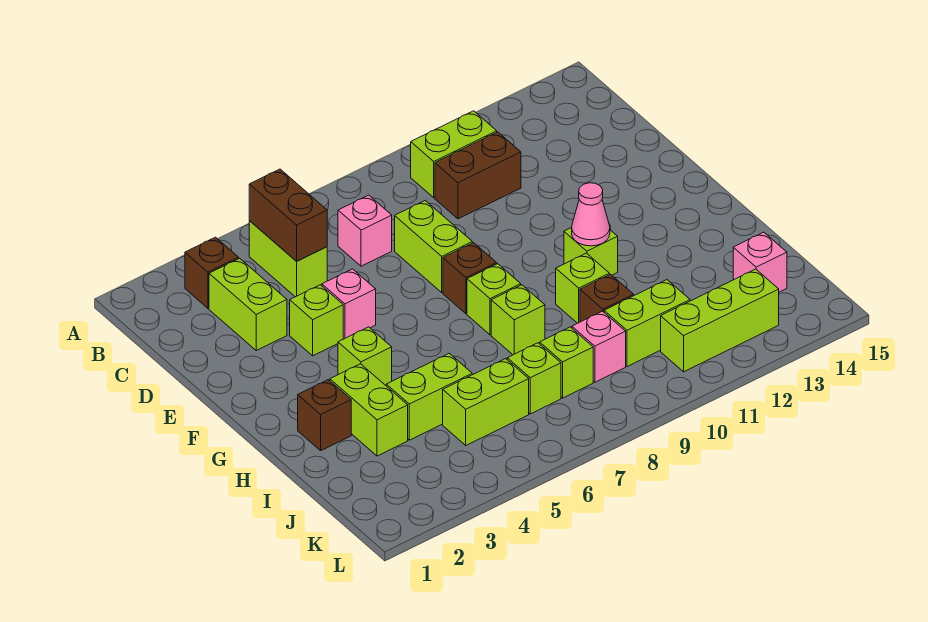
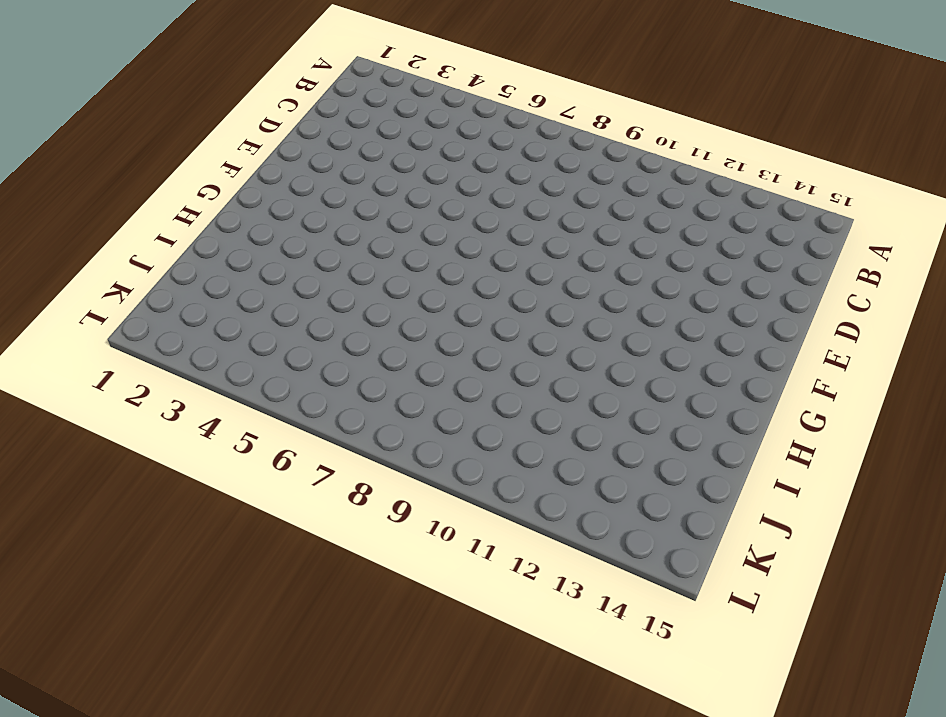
none -> brown brick B3 level 1
none -> lime brick B5:C5 level 1
none -> lime brick B10:B11 level 1

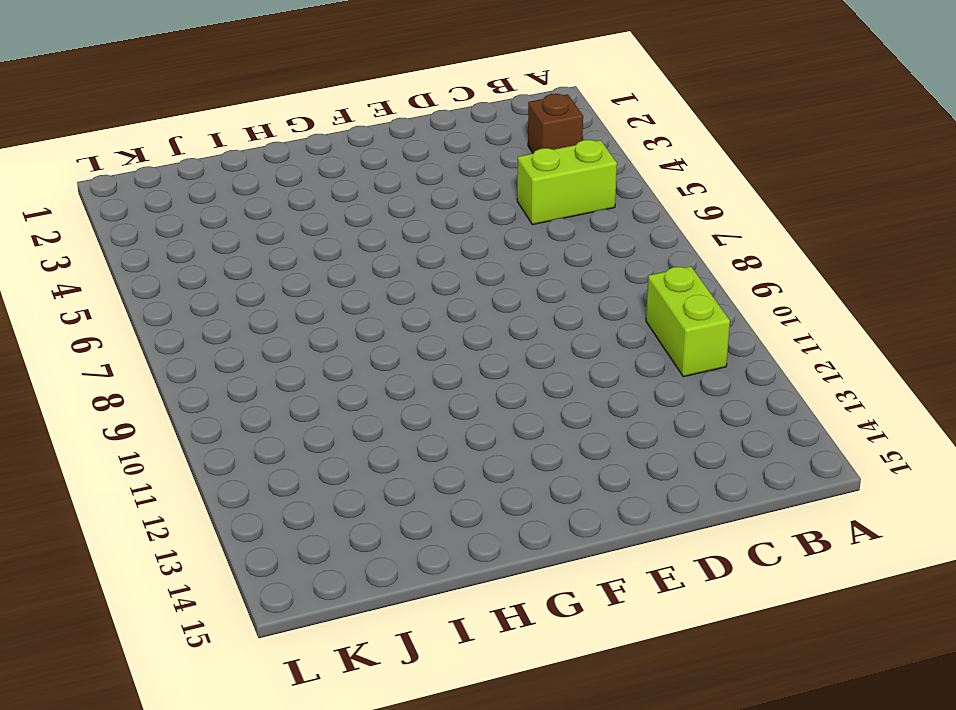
none -> lime brick C3:D3 level 1
none -> pink brick C7 level 1
none -> brown brick C10:C11 level 1

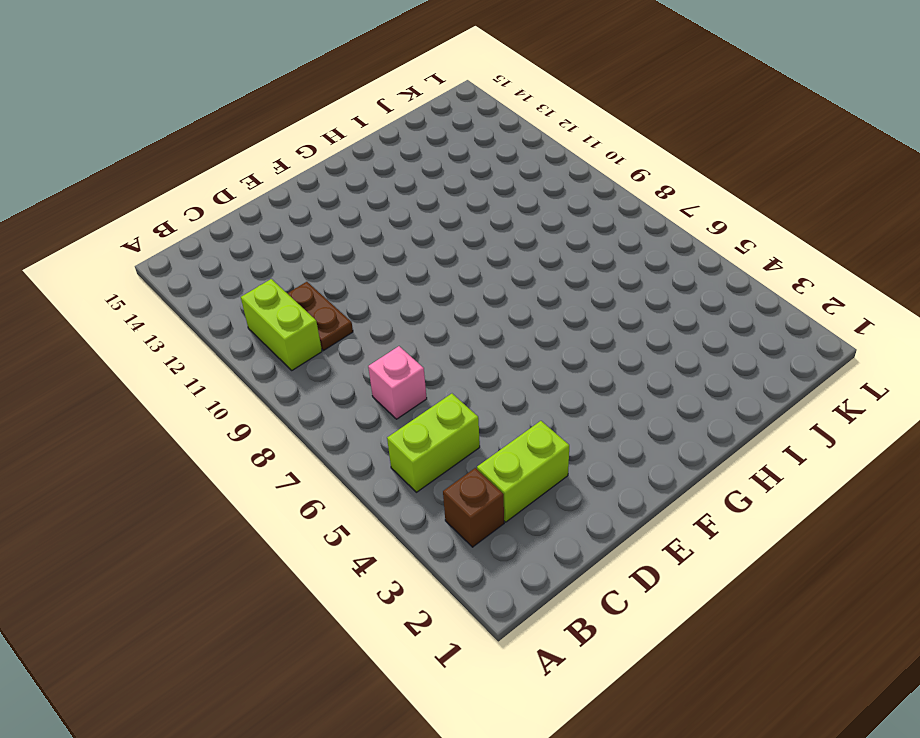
brown plate C10:C11 level 1 -> brown brick C10:C11 level 1
none -> lime brick D8:E8 level 1
none -> lime brick E4 level 1
none -> pink brick E5 level 1

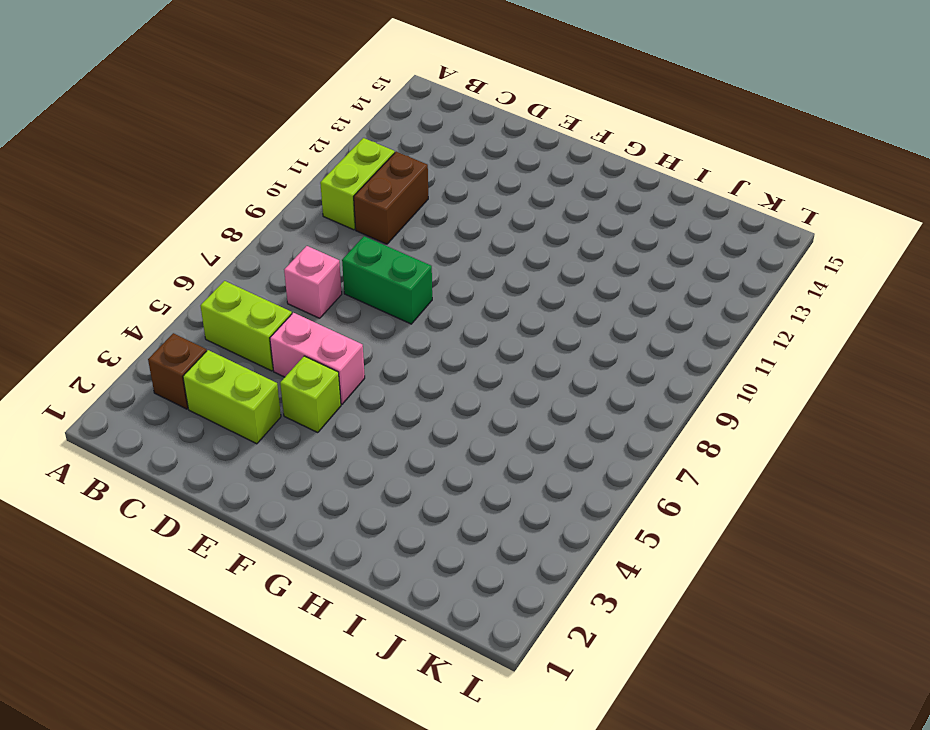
pink brick D5:E5 level 1 -> pink brick E5 level 1
green brick D8:E8 level 1 -> lime brick D8:E8 level 1
none -> brown brick F8 level 1
none -> lime brick G4 level 1
none -> lime brick G8 level 1

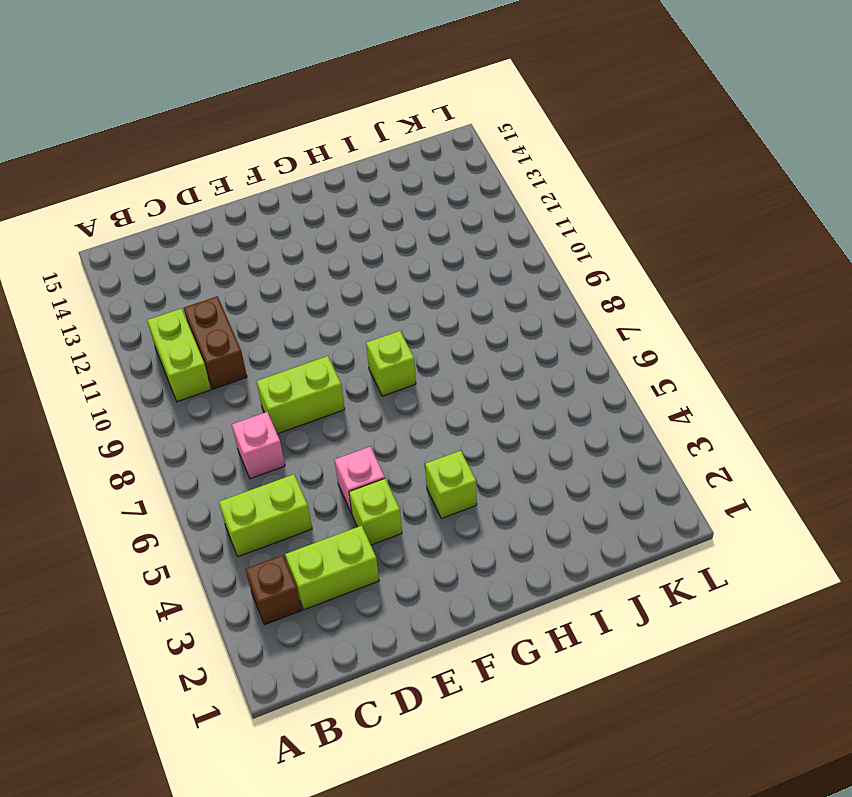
none -> brown brick F8 level 1
none -> lime brick G11 level 1
none -> brown brick H2 level 1

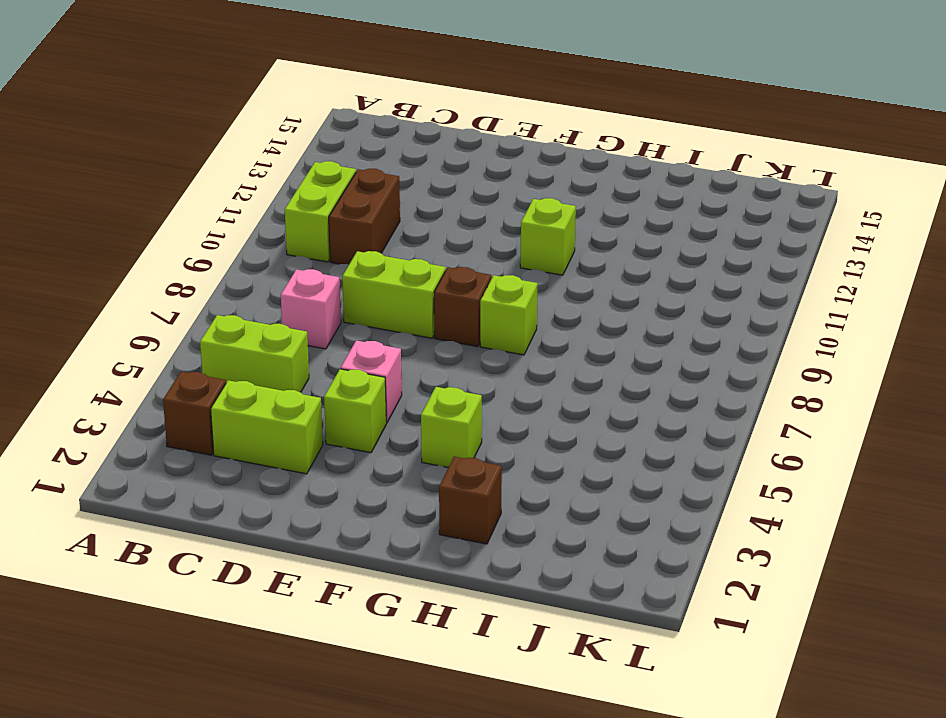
none -> lime brick H3:I3 level 1
none -> lime brick H8 level 1
none -> lime brick H10 level 1

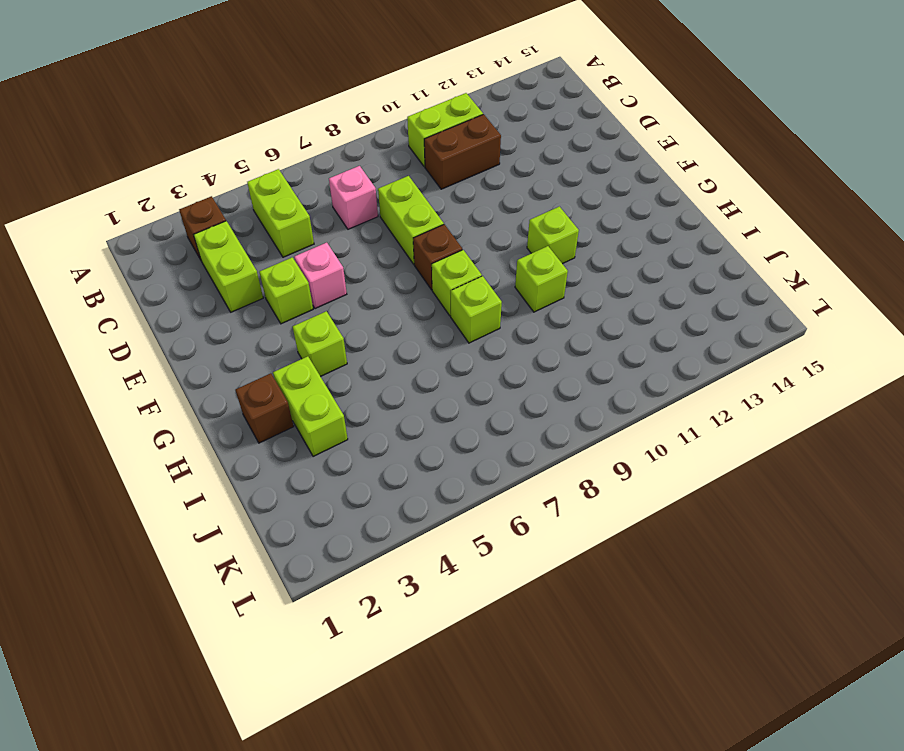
none -> lime brick I4:I5 level 1
none -> brown brick I10 level 1
none -> lime brick J5:J6 level 1

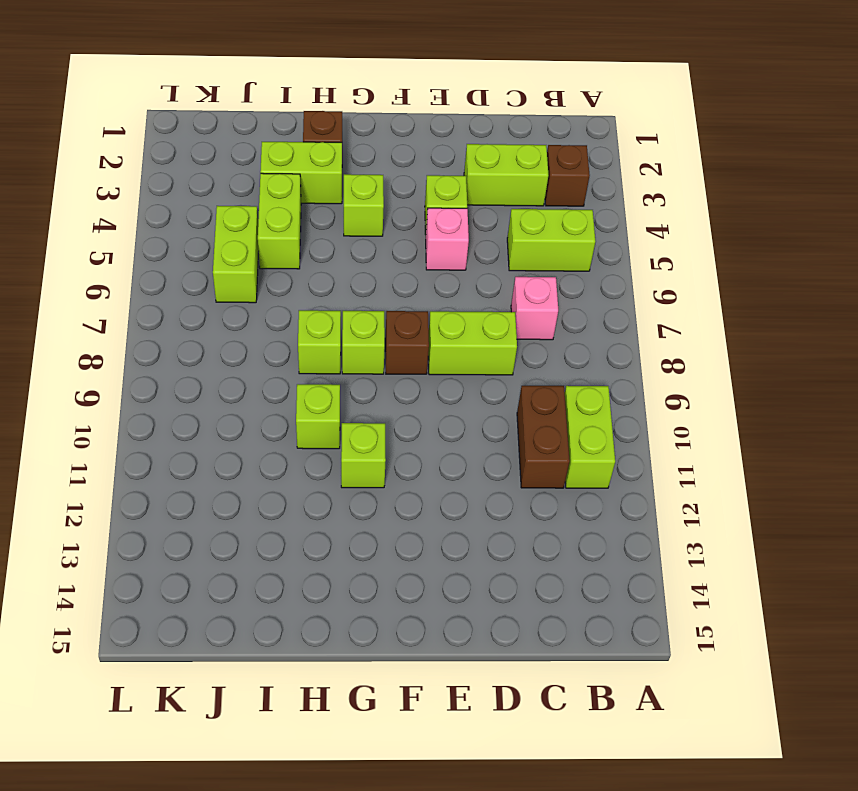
none -> brown brick I10 level 1
none -> lime brick J7 level 1
none -> lime brick J8 level 1

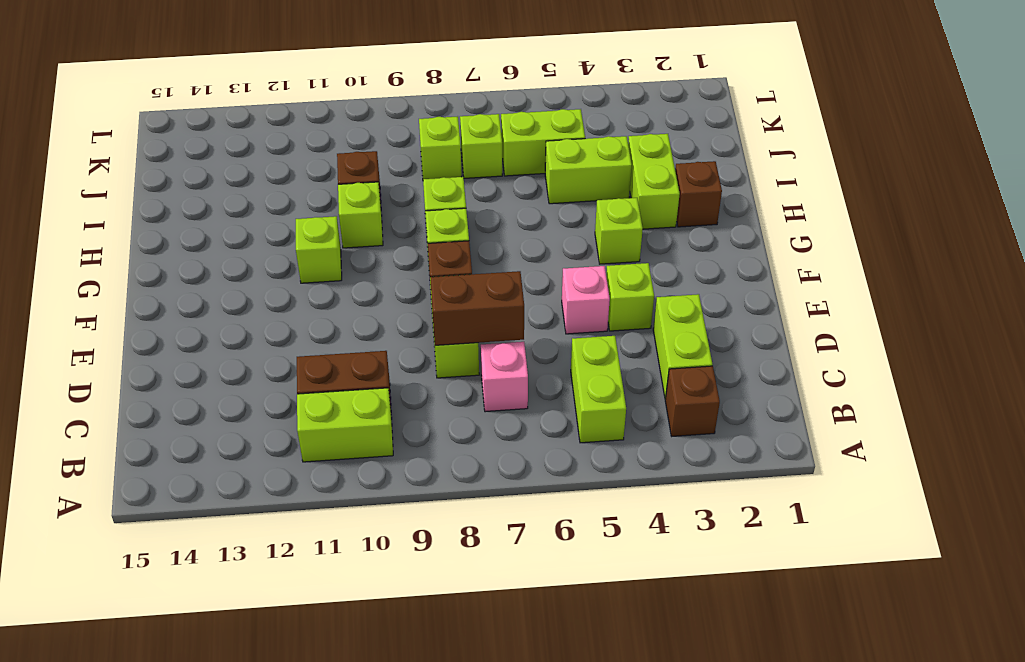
brown brick D7:D8 level 2 -> brown brick B5:C5 level 2
none -> pink brick J9 level 1
none -> lime brick J10:J11 level 1
none -> pink brick J14 level 1

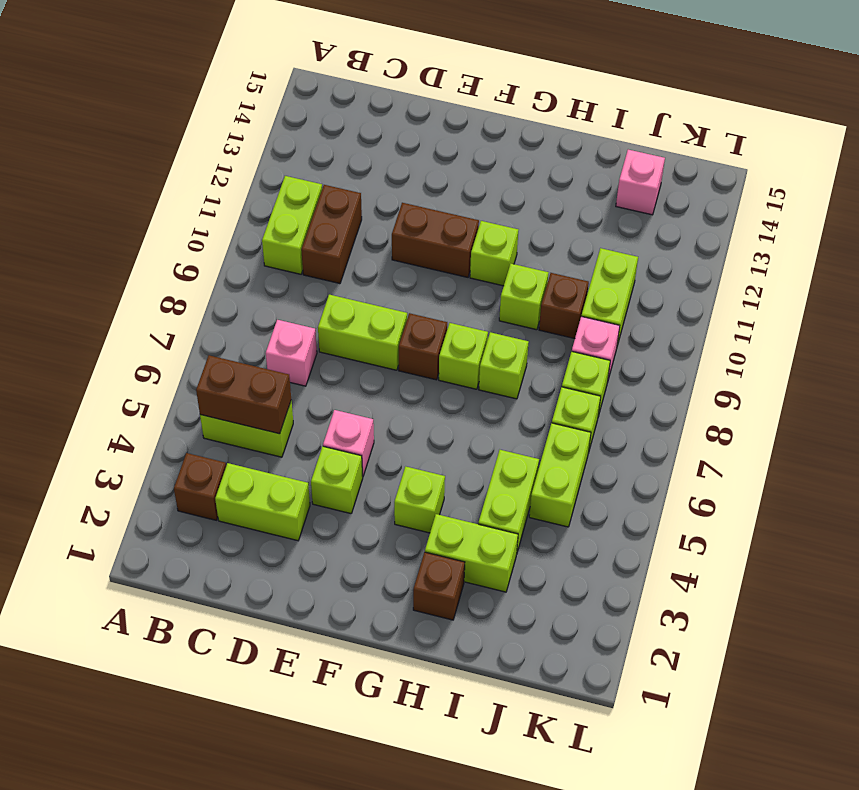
brown brick E11:F11 level 1 -> none
none -> lime brick K11:K13 level 1
none -> pink cone G11 level 2

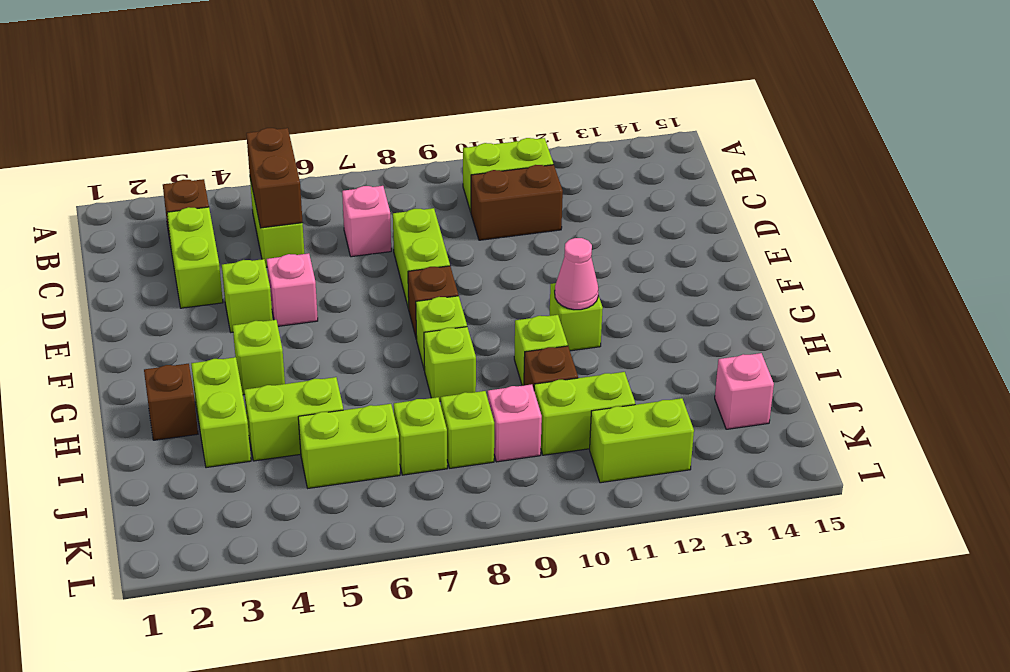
lime brick K11:K12 level 1 -> lime brick K11:K13 level 1

